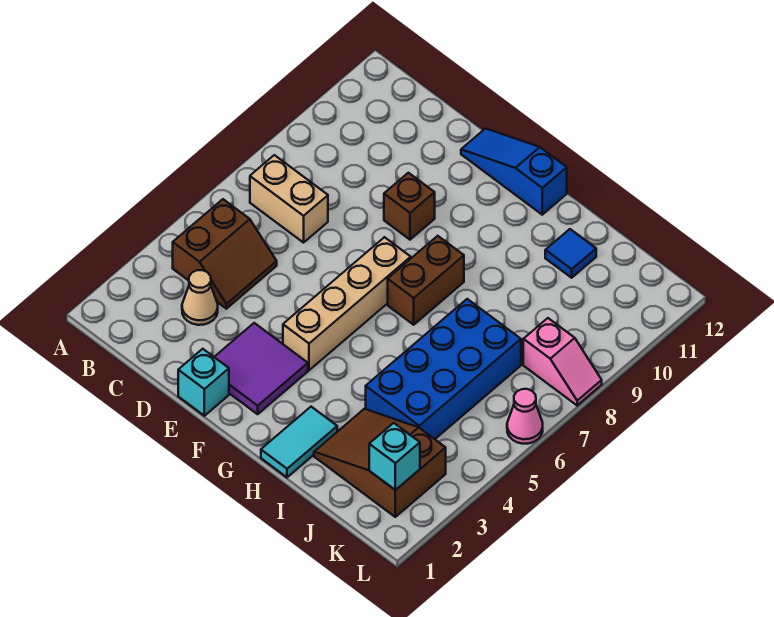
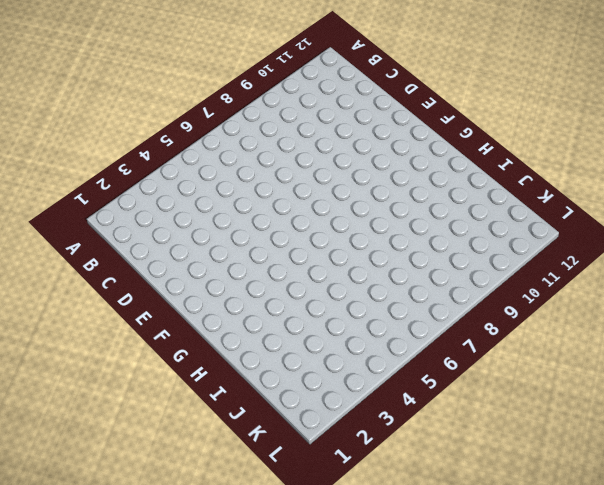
none -> brown slope B4:C5 level 1 top B
none -> tan brick B7:C7 level 1
none -> tan cone C3 level 1

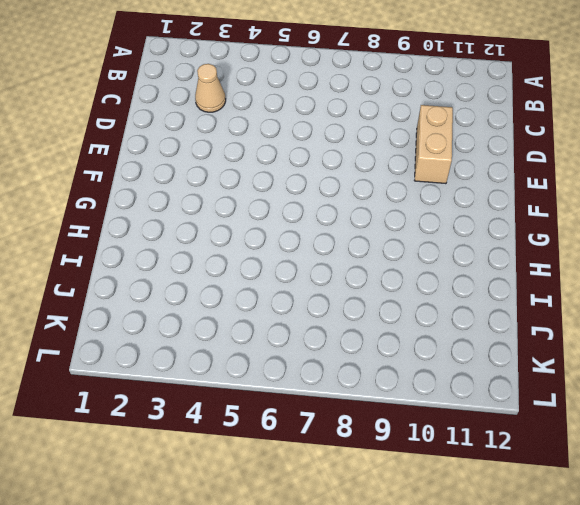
tan brick D10:E10 level 1 -> tan brick B7:C7 level 1
none -> brown slope B4:C5 level 1 top B
none -> cyan brick E1 level 1
none -> purple tile E2:F3 level 1

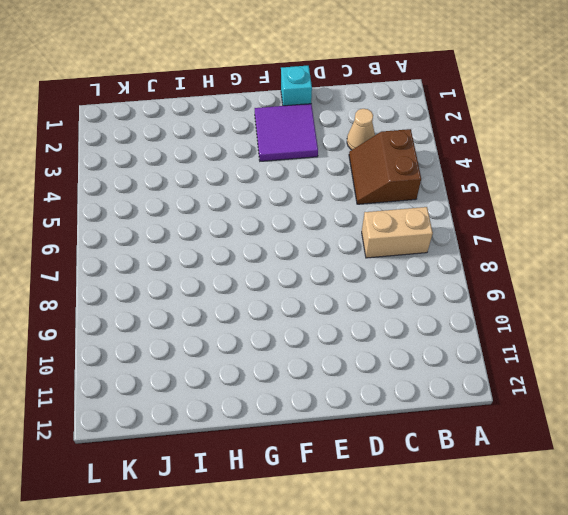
none -> brown brick E9 level 1
none -> blue slope E12:G12 level 1 top G
none -> tan brick F4:F7 level 1

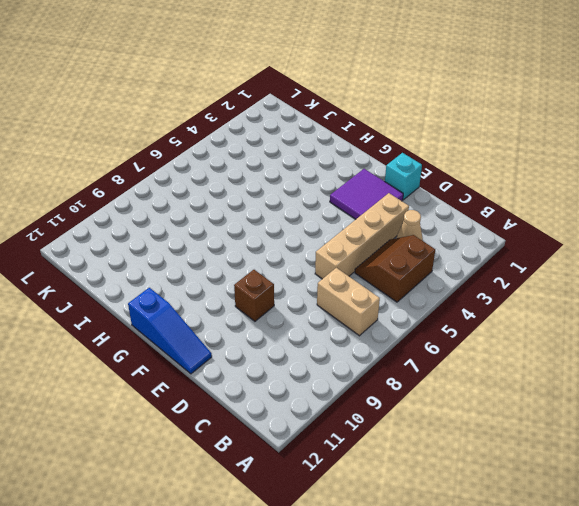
tan brick D3:D6 level 1 -> tan brick F4:F7 level 1
none -> brown brick G7:G8 level 1
none -> cyan tile H1:H2 level 1
none -> brown slope I2:K3 level 1 top K

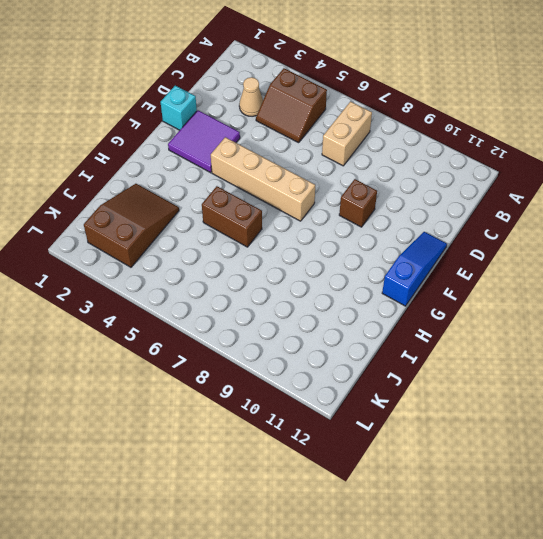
brown brick H5:H6 level 1 -> brown brick G7:G8 level 1
none -> cyan tile H1:H2 level 1
none -> blue brick I4:J7 level 1
none -> blue tile I11 level 1

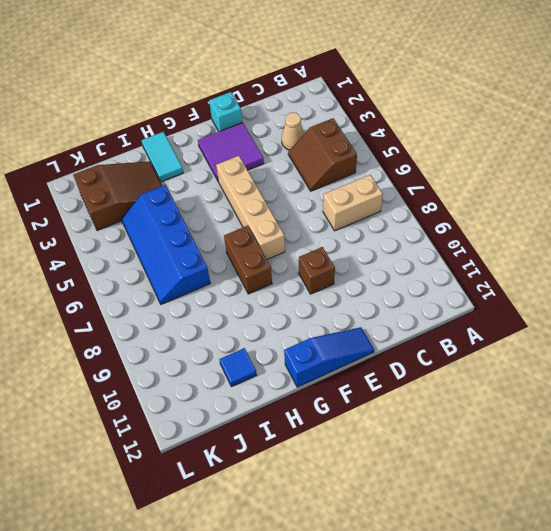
blue slope I4:J7 level 1 top I -> blue brick I4:J7 level 1
none -> pink slope K8:L8 level 1 top K
none -> pink cone L6 level 1
none -> cyan brick K2 level 2

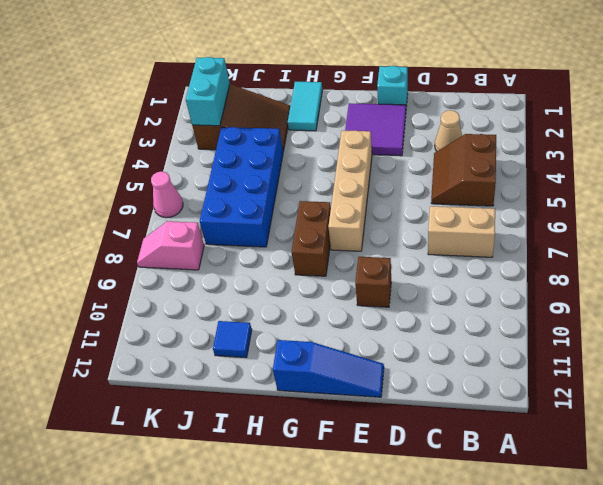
cyan brick K2:K3 level 2 -> cyan brick K2 level 2

